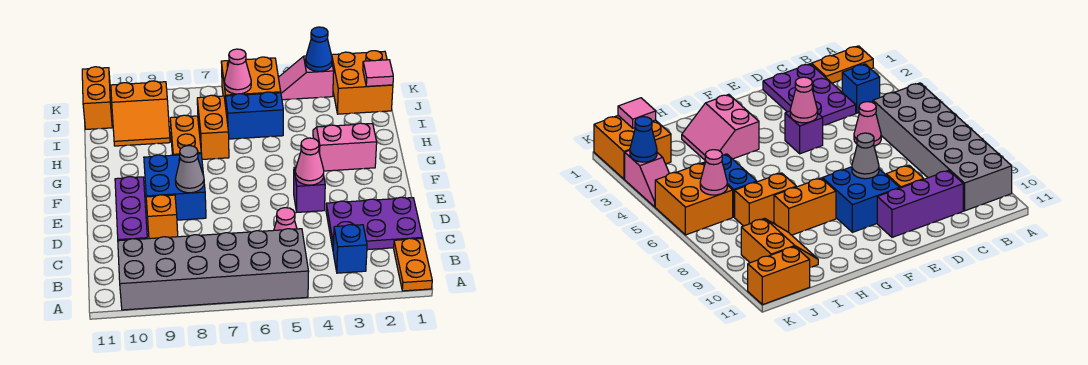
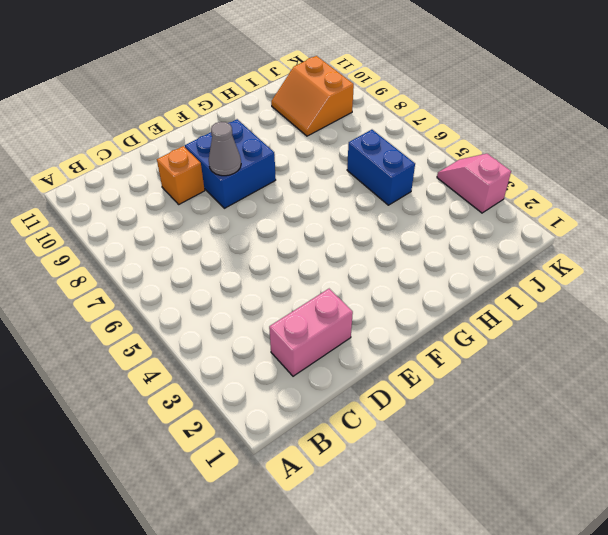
pink brick C2:D2 level 1 -> purple plate C1:D3 level 1
none -> orange plate A1:B1 level 1
none -> grey brick A5:B10 level 1
none -> blue brick B3 level 1

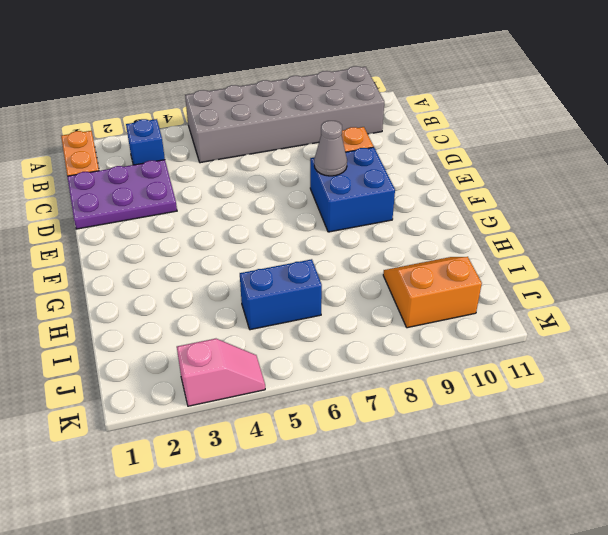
none -> pink cone C5 level 1
none -> purple brick C10:E10 level 1
none -> purple brick E4 level 1

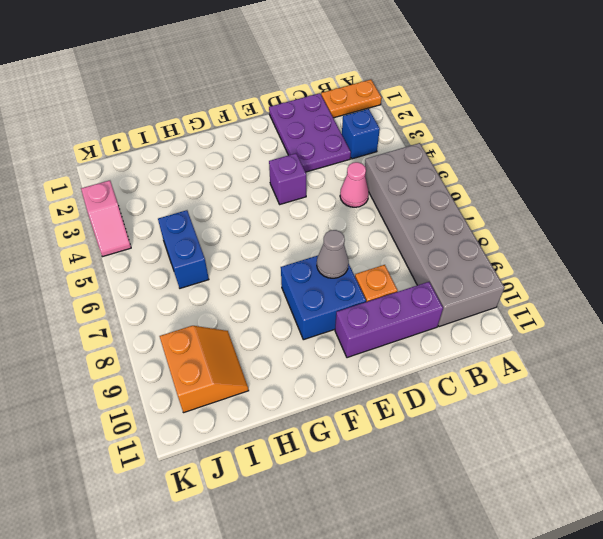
none -> pink slope G2:H3 level 1 top G
none -> orange brick G8:H8 level 1
none -> orange brick H7:I7 level 1

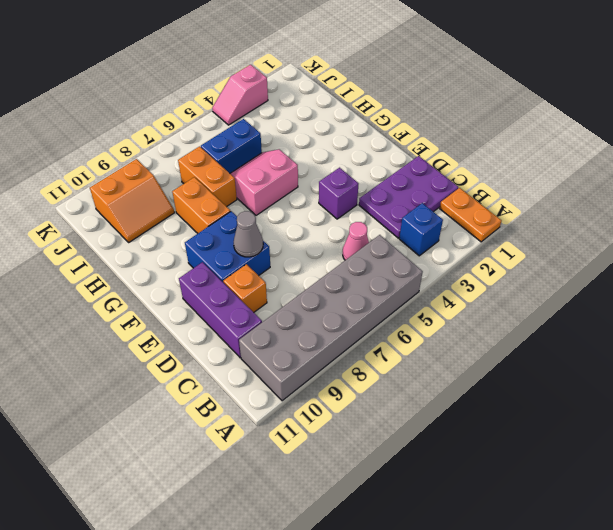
pink slope G5:H6 level 1 top G -> pink slope G2:H3 level 1 top G
none -> orange brick J1:K2 level 1
none -> orange brick J5:K6 level 1
none -> orange brick J11:K11 level 1

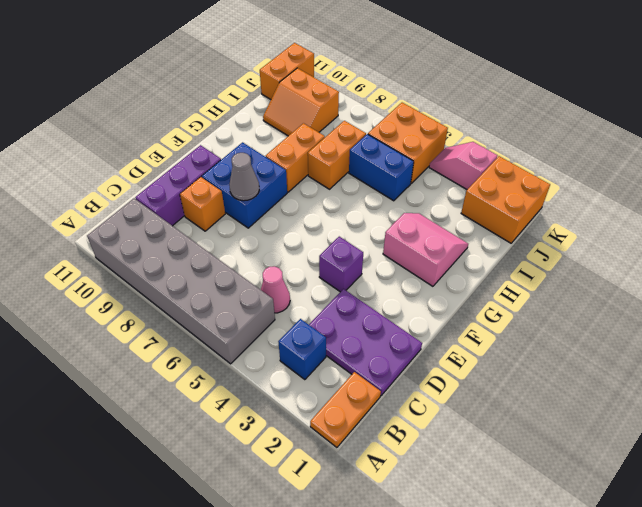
none -> pink cone E4 level 2
none -> pink tile J1 level 2
none -> pink cone J6 level 2

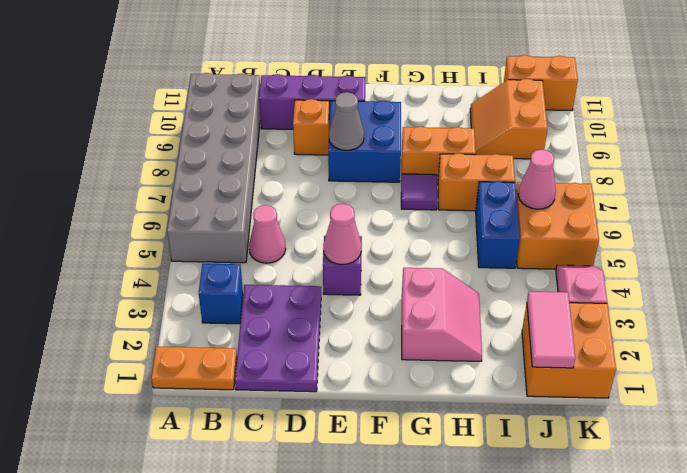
purple tile G7 level 1 -> none
pink tile J1:J2 level 2 -> pink tile J1 level 2
none -> blue cone K3 level 2

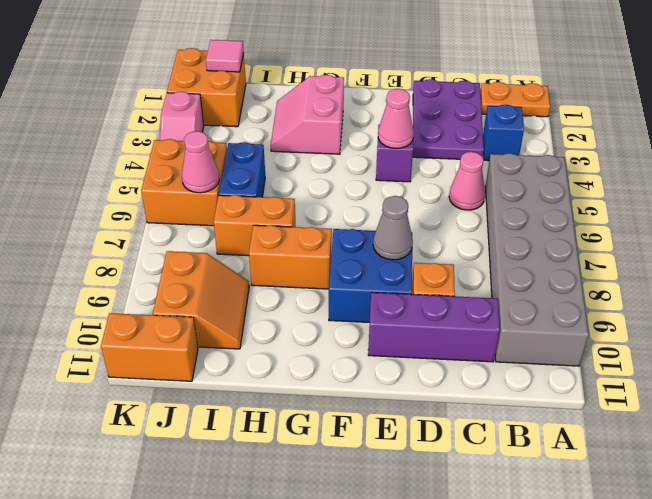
none -> blue cone K3 level 2

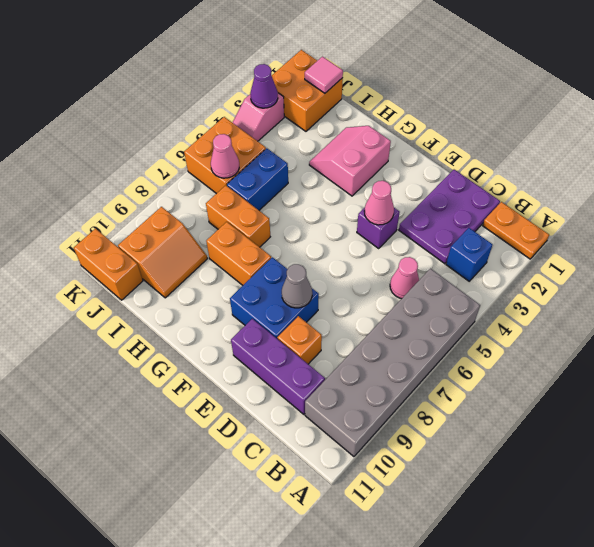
purple cone K3 level 2 -> blue cone K3 level 2

